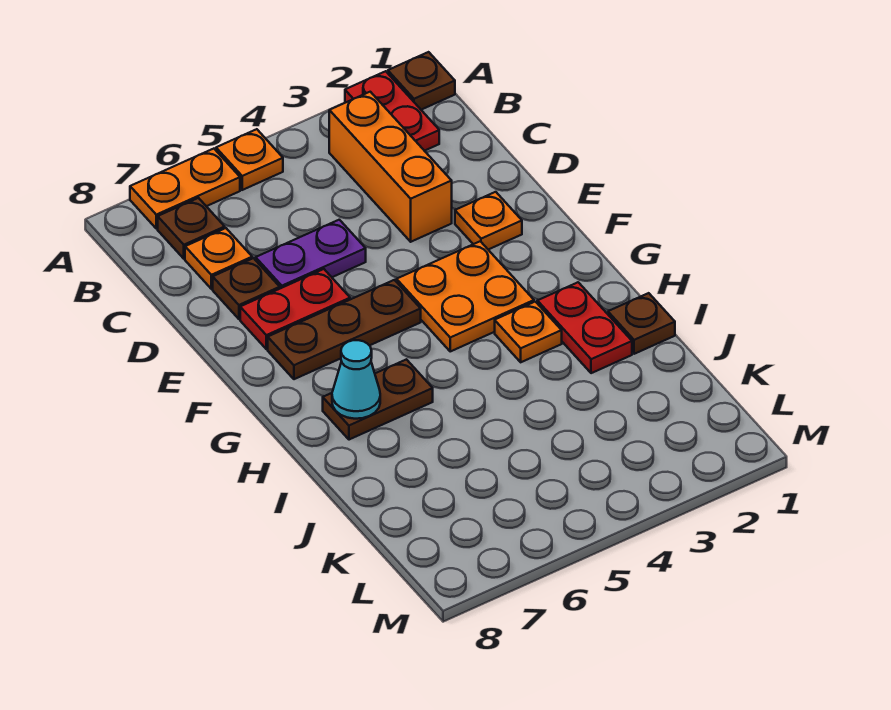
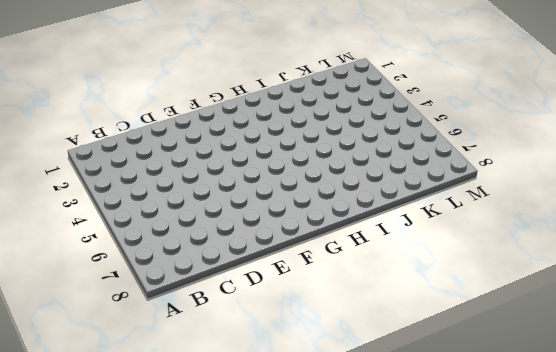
none -> brown plate A1 level 1
none -> red plate A2:B2 level 1
none -> orange plate A5 level 1

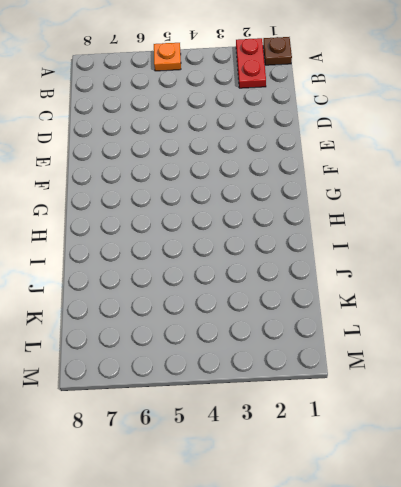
none -> orange plate A6:A7 level 1
none -> orange brick B3:D3 level 1
none -> brown plate B7 level 1

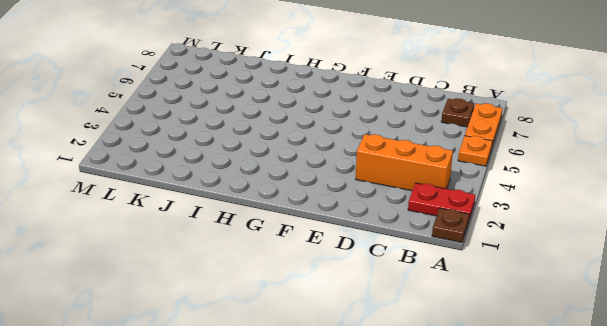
none -> orange plate C7 level 1
none -> purple plate D5:D6 level 1
none -> brown plate D7 level 1

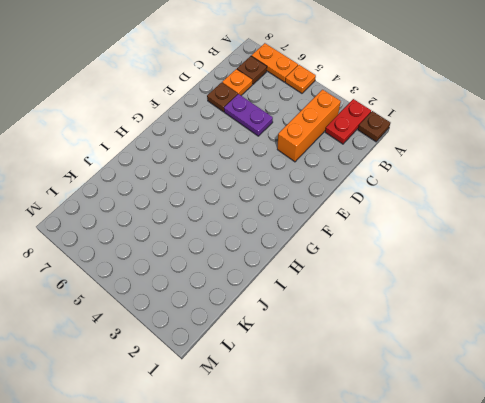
none -> orange plate E2 level 1
none -> red plate E6:E7 level 1
none -> orange plate F3:G4 level 1

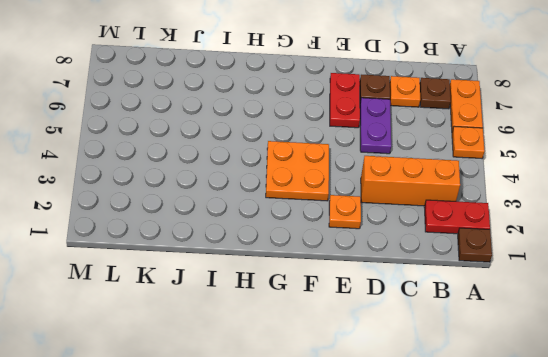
none -> brown plate F5:F7 level 1
none -> red plate H2:I2 level 1
none -> orange plate H3 level 1

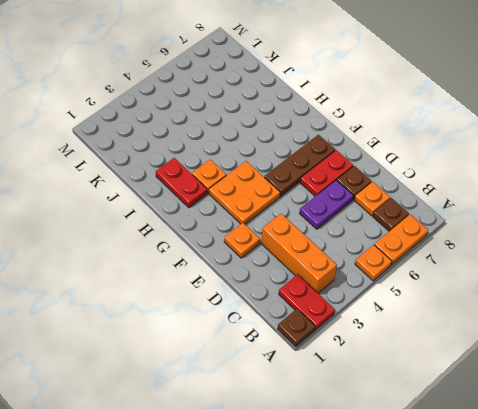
none -> brown plate H6:H7 level 1
none -> brown plate I1 level 1
none -> cyan cone H7 level 2

